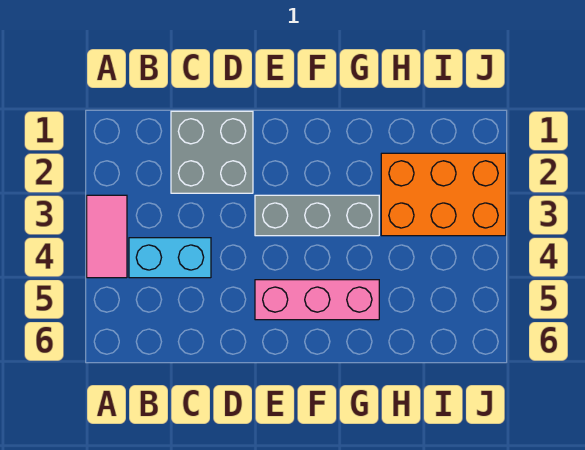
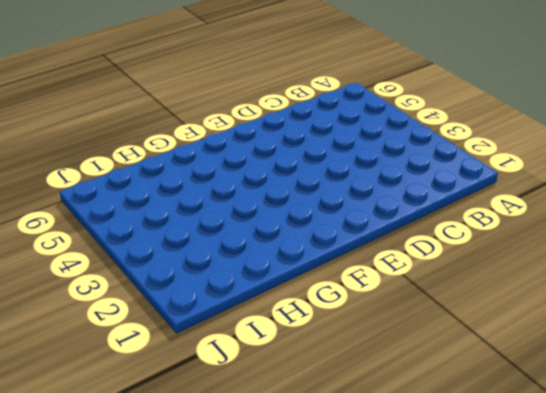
none -> pink tile A3:A4 level 1
none -> cyan brick B4:C4 level 1

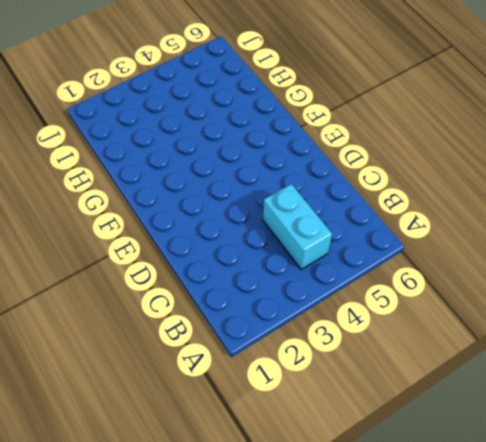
none -> pink tile A3:A4 level 1
none -> grey brick C1:D2 level 1

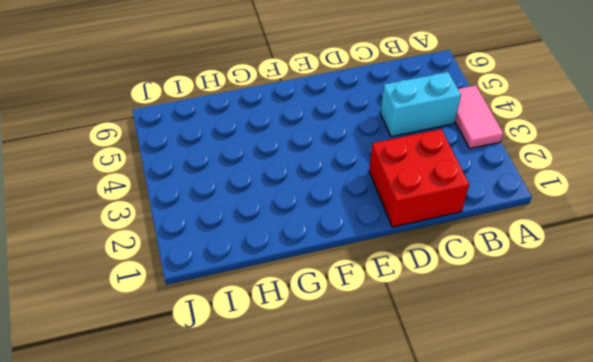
red brick C1:D2 level 1 -> grey brick C1:D2 level 1
none -> grey brick E3:G3 level 1
none -> pink brick E5:G5 level 1

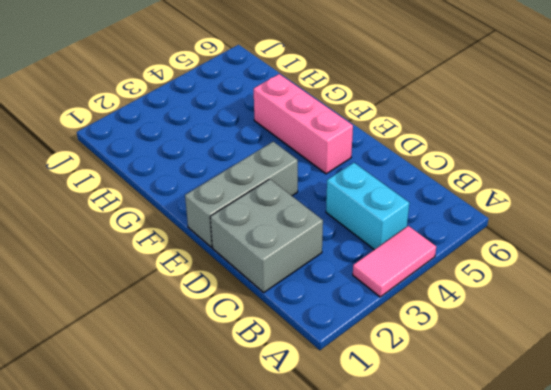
grey brick E1:E3 level 1 -> grey brick E3:G3 level 1
none -> orange brick H2:J3 level 1

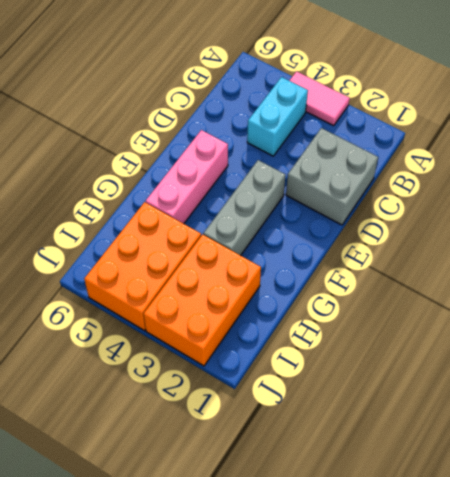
orange brick H4:J5 level 1 -> none

